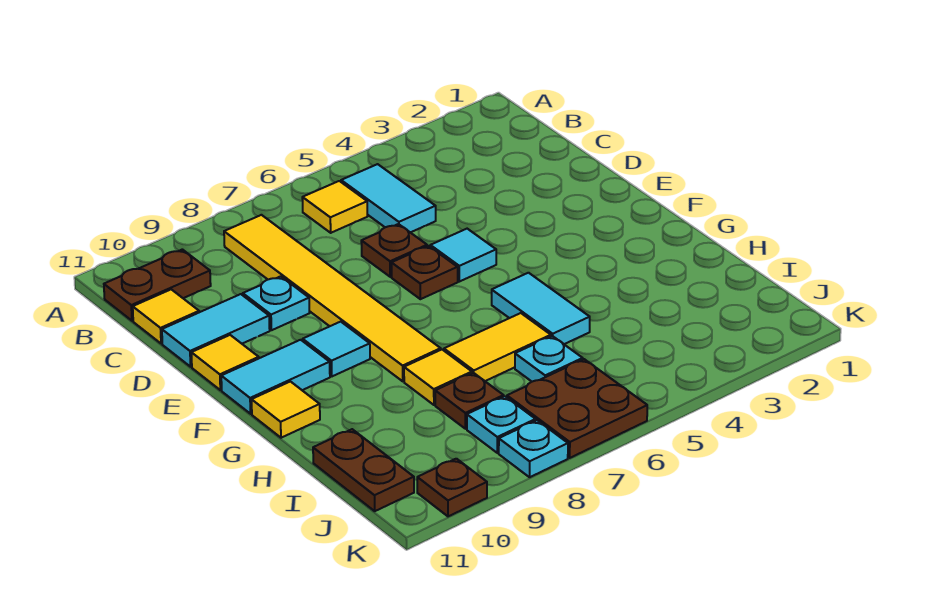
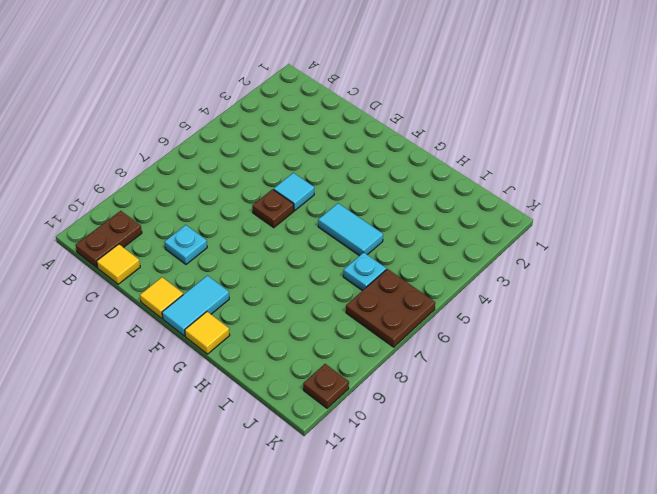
none -> cyan tile B5:C5 level 1
none -> yellow tile B6 level 1
none -> yellow tile B8:G8 level 1

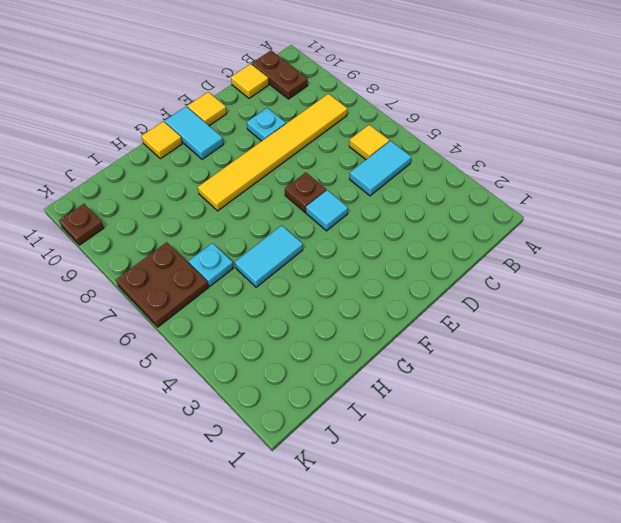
none -> brown plate D6 level 1
none -> cyan tile D10:D11 level 1
none -> cyan tile F9 level 1

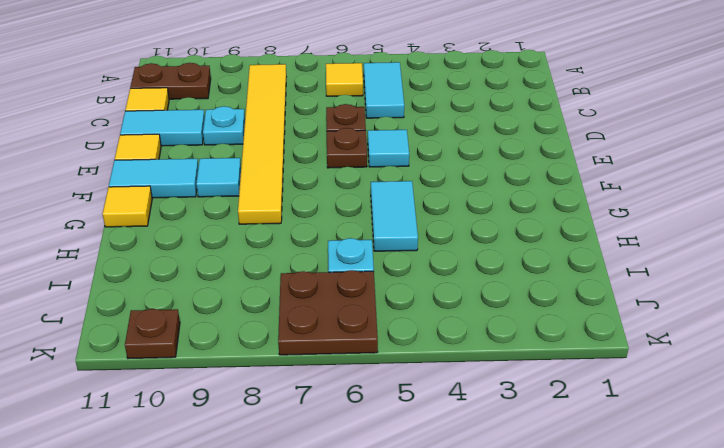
none -> yellow tile H6:H7 level 1
none -> yellow tile H8 level 1
none -> brown plate I8 level 1

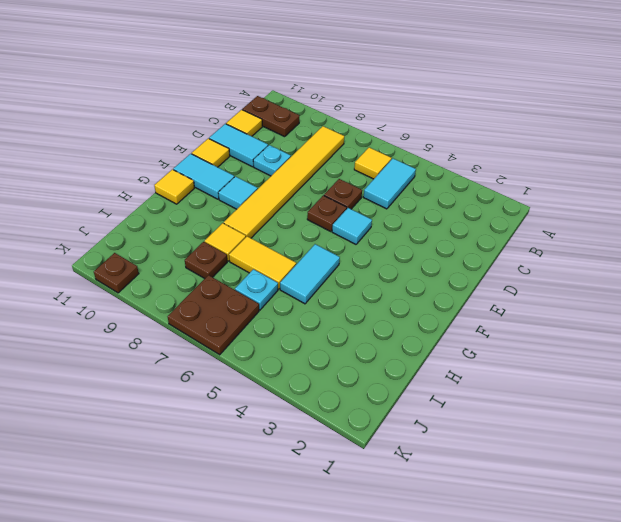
none -> brown plate I11:J11 level 1
none -> cyan plate J8 level 1
none -> cyan plate K8 level 1

